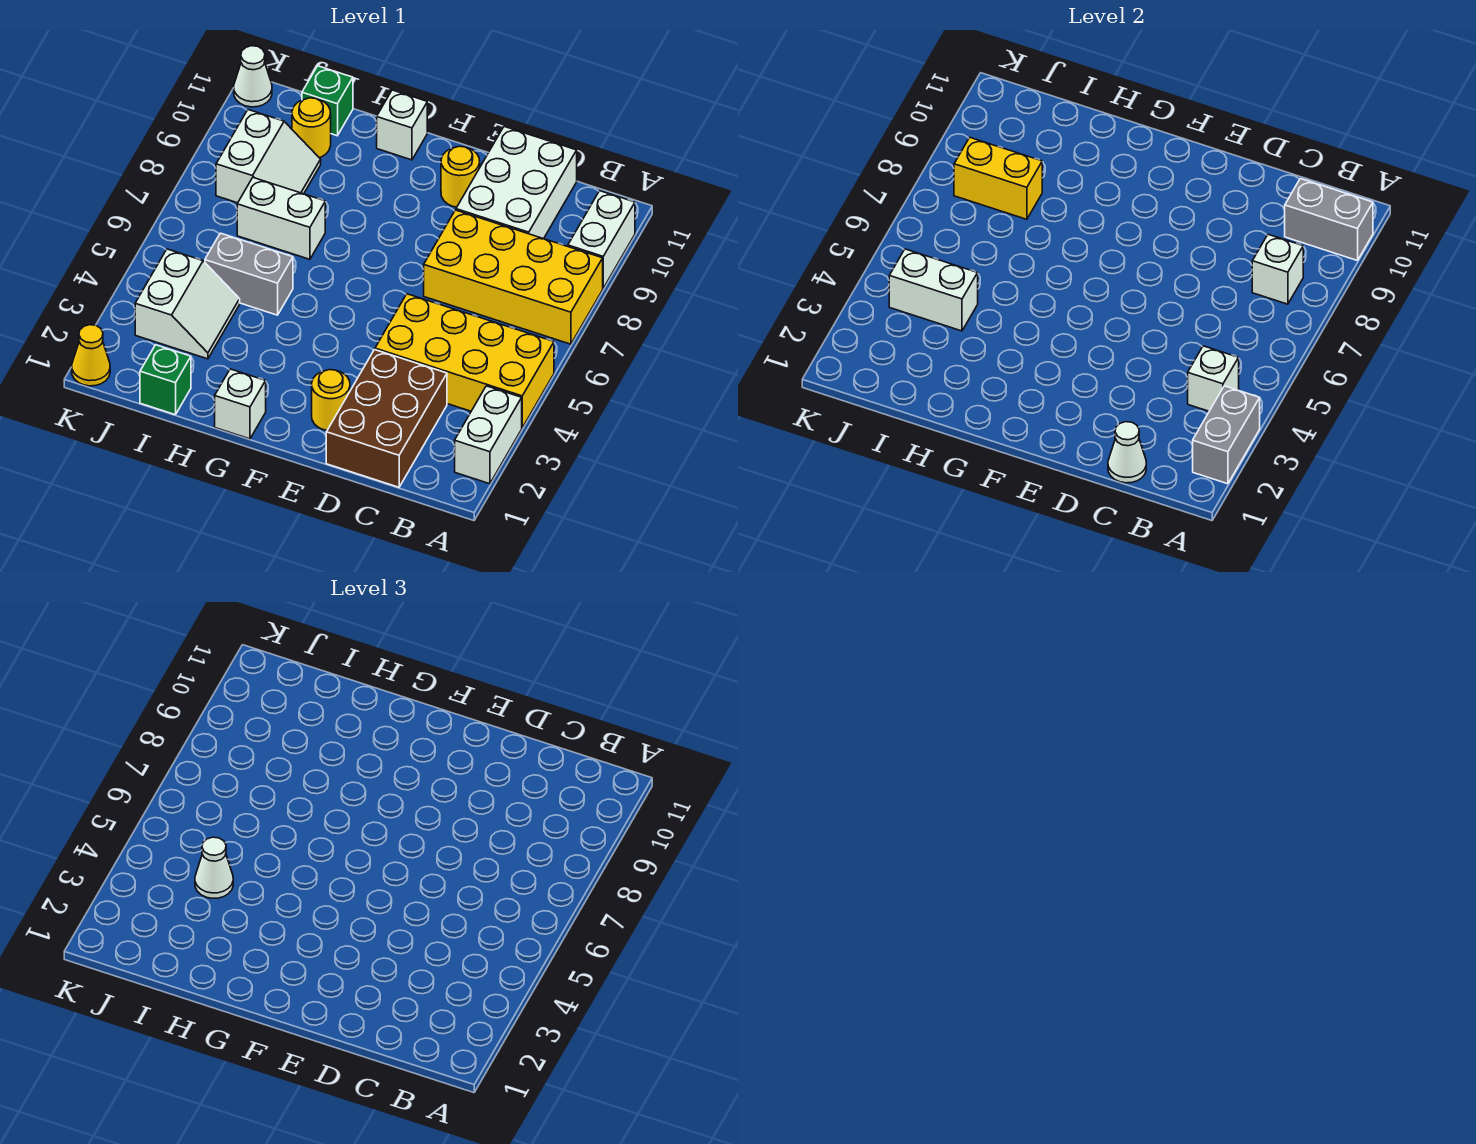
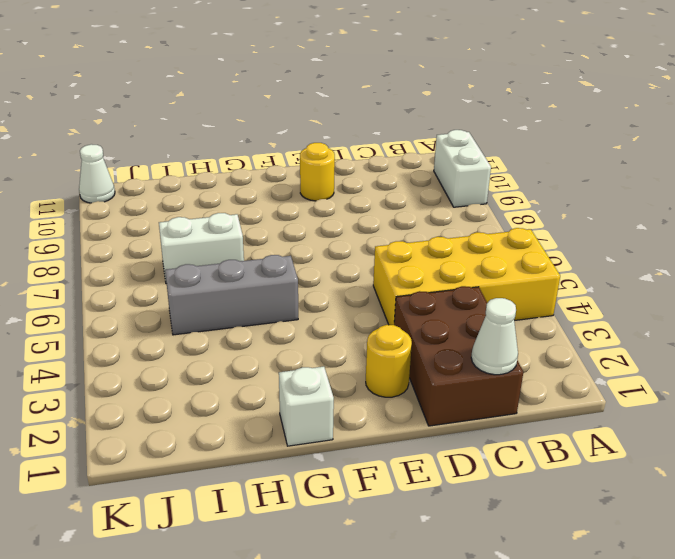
grey brick G5:I5 level 1 -> grey brick H5:I5 level 1
none -> white brick A2:A3 level 1
none -> yellow brick A7:D8 level 1
none -> white brick C9:D11 level 1

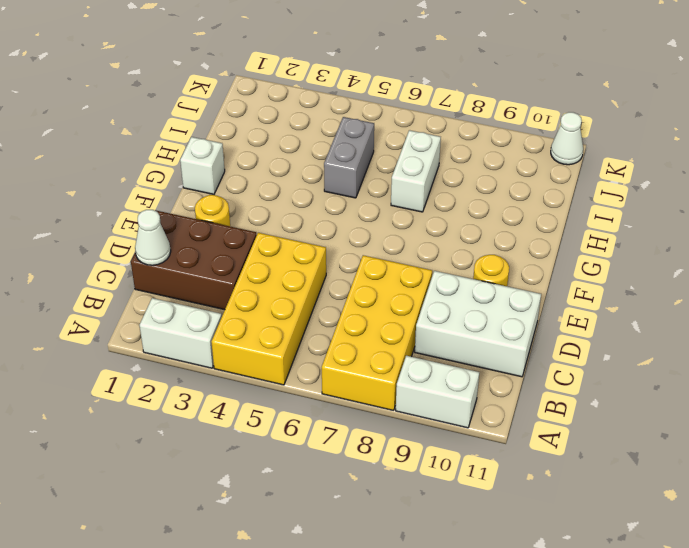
none -> white brick G11 level 1
none -> green brick I1 level 1
none -> white slope I3:J4 level 1 top J

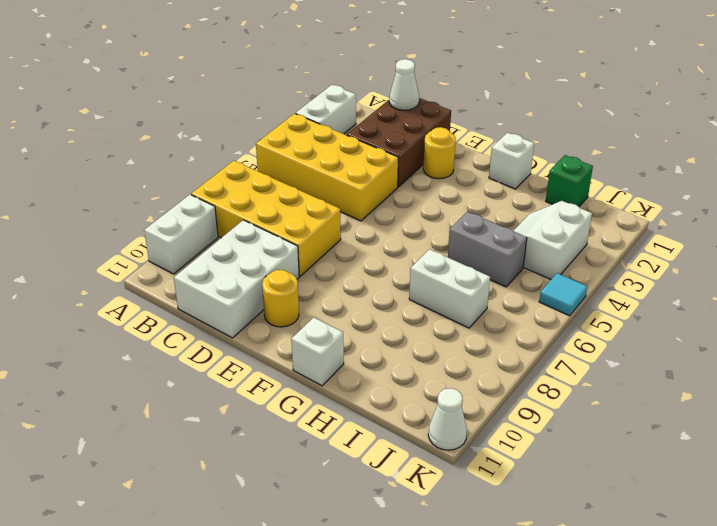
cyan tile K5 level 1 -> none
none -> white slope I8:J9 level 1 top J
none -> yellow round brick I10 level 1
none -> green brick I11 level 1

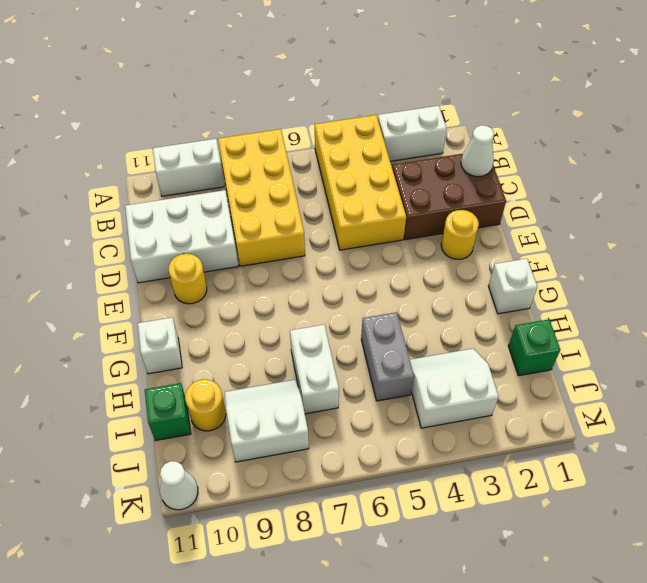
none -> yellow cone K1 level 1
none -> grey brick A2:A3 level 2
none -> grey brick A10:B10 level 2

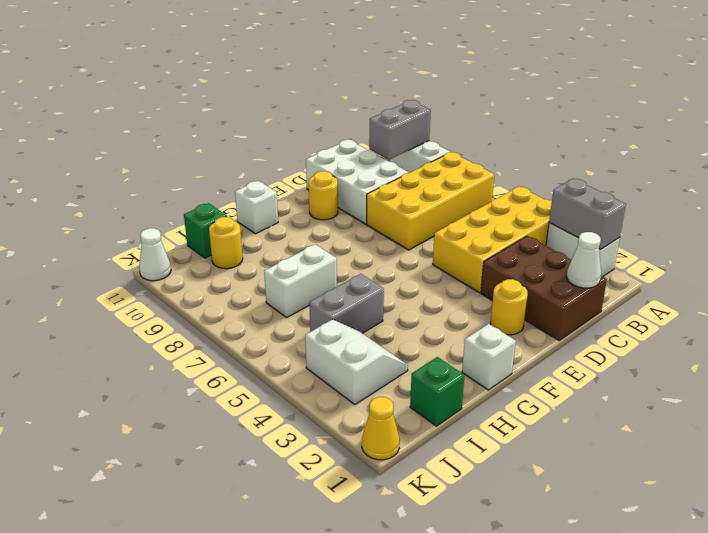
none -> white slope I8:J9 level 1 top J
none -> white brick B4 level 2
none -> white brick B8 level 2

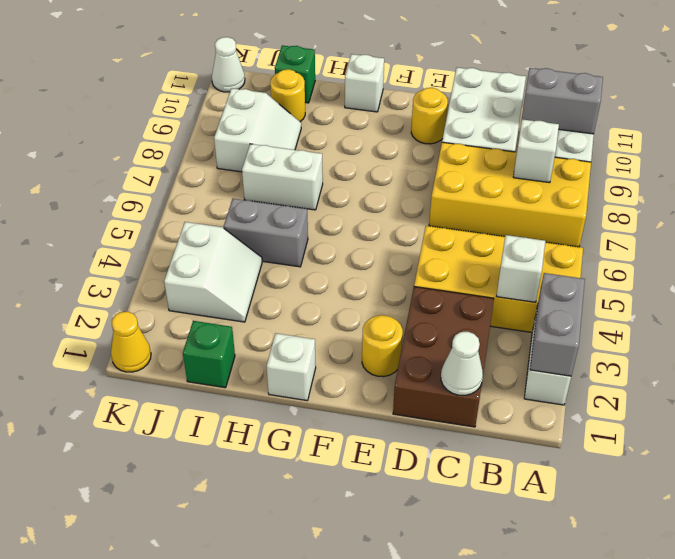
none -> white brick I4:J4 level 2
none -> yellow brick I8:J8 level 2
none -> white cone I4 level 3

